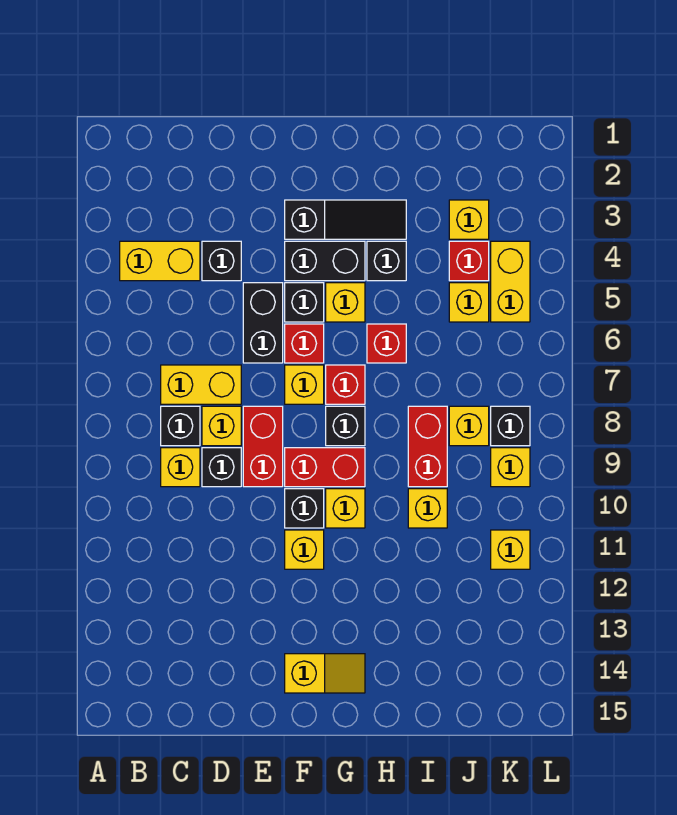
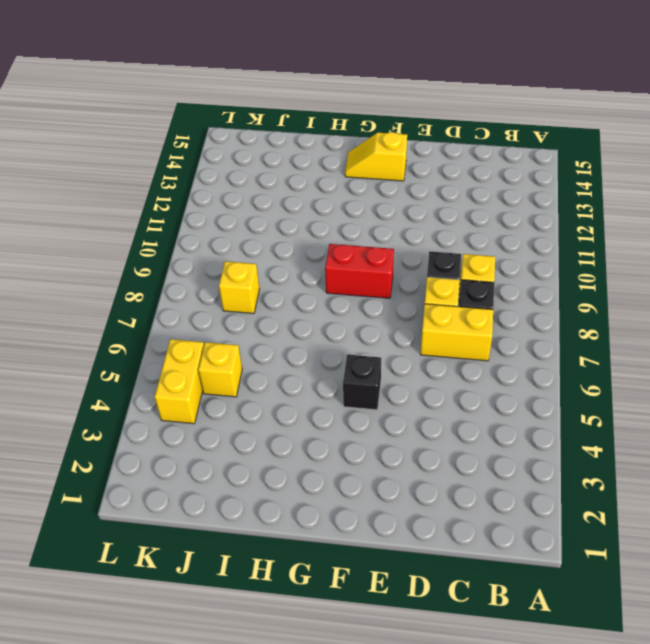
none -> yellow brick B4:C4 level 1
none -> black brick D4 level 1
none -> black brick E5:E6 level 1
none -> red brick E8:E9 level 1

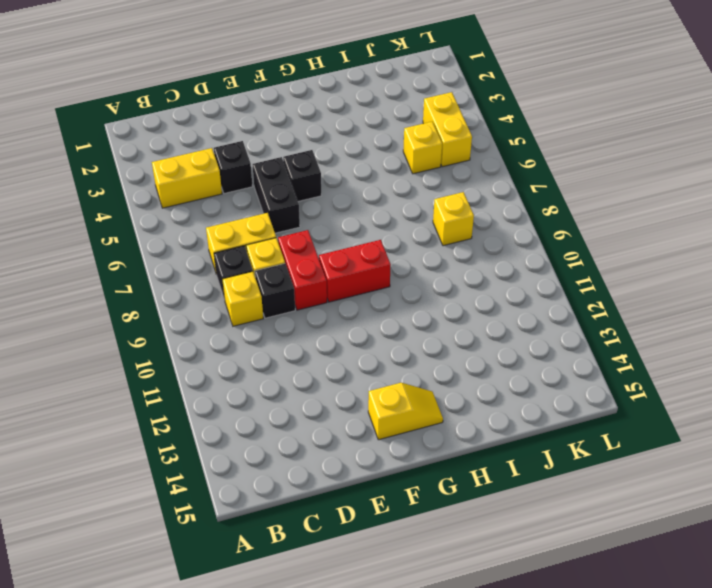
none -> black slope F3:H3 level 1 top F
none -> black brick F4:G4 level 1
none -> red brick F6 level 1
none -> yellow brick F7 level 1

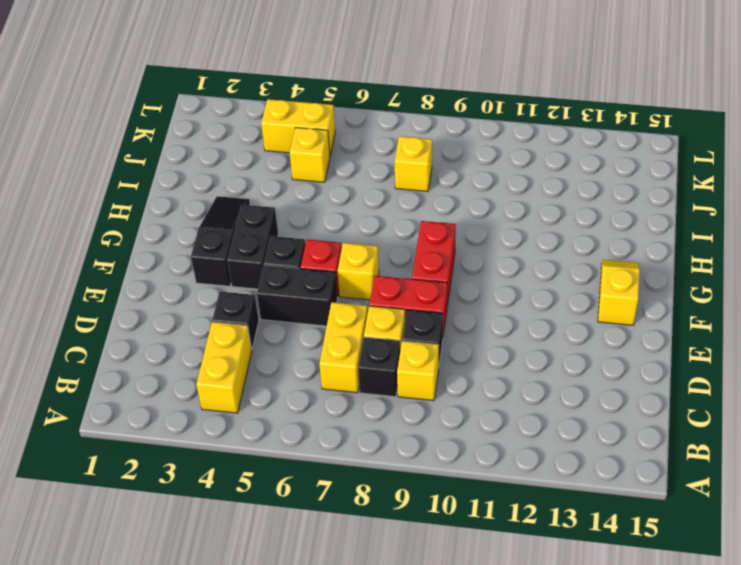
none -> black brick F10 level 1
none -> yellow brick F11 level 1
none -> yellow brick G5 level 1
none -> red brick G7 level 1

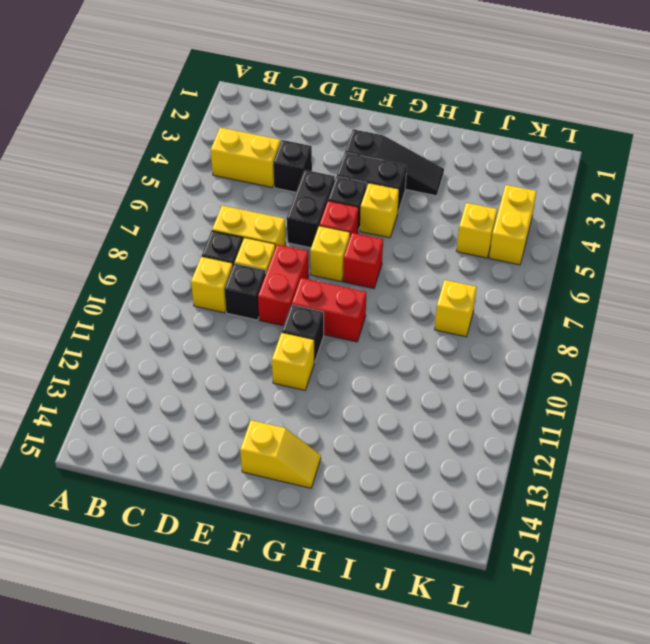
none -> black brick G8 level 1
none -> yellow brick G10 level 1
none -> black brick H4 level 1
none -> red brick H6 level 1

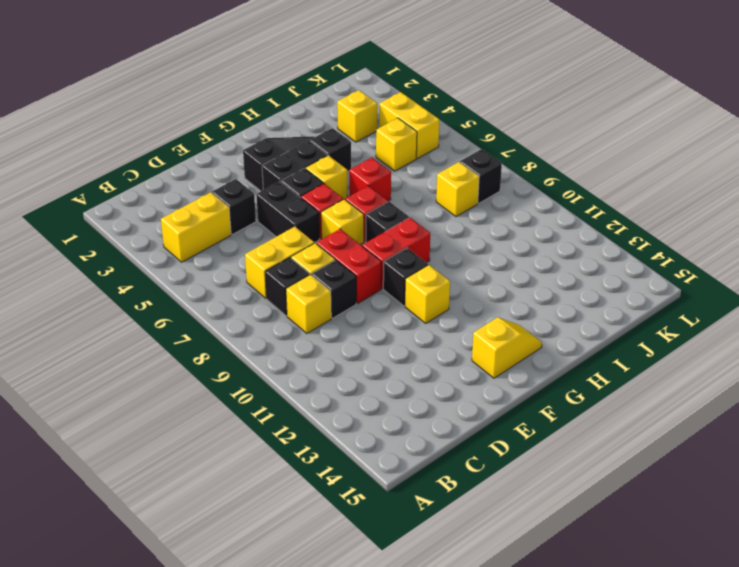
none -> yellow brick G10 level 1
none -> red brick I8:I9 level 1
none -> yellow brick I10 level 1
none -> red brick J4 level 1

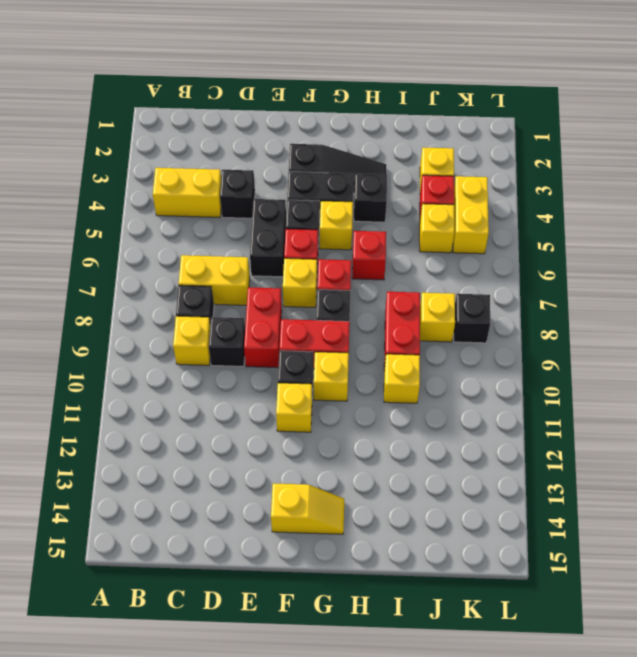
none -> yellow brick D8 level 1
none -> yellow brick K9 level 1
none -> yellow brick K11 level 1

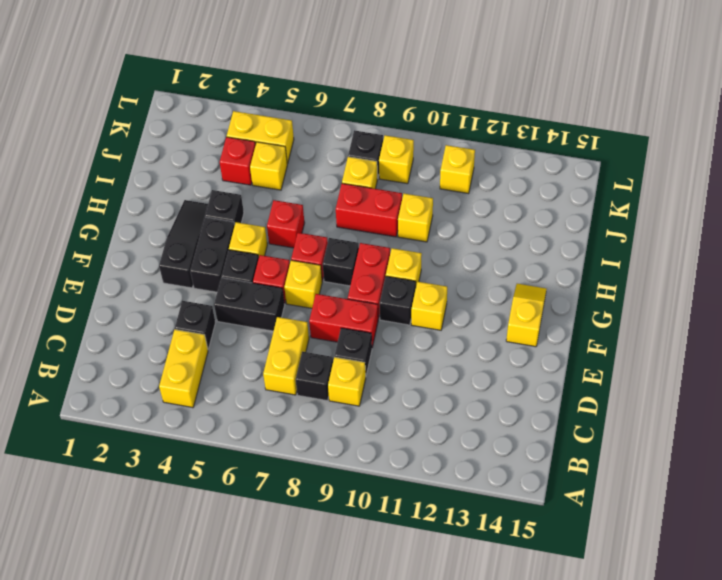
none -> yellow brick D8 level 1
none -> yellow brick J3 level 1

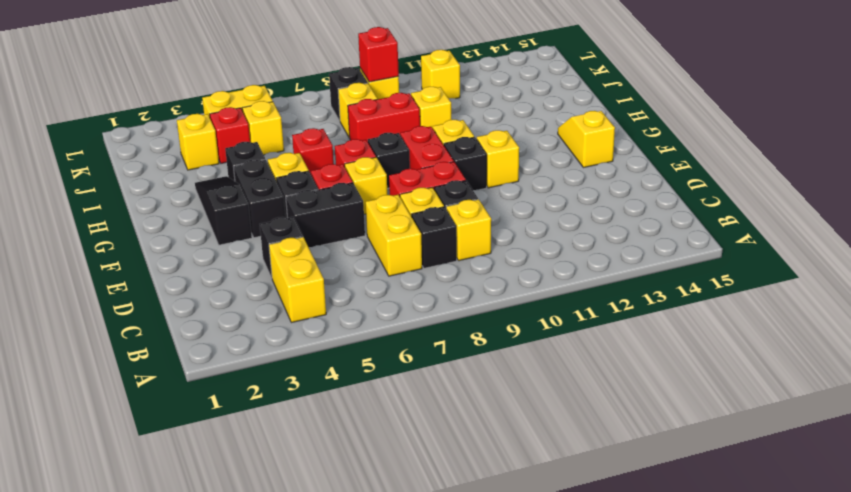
red brick K9 level 2 -> none

